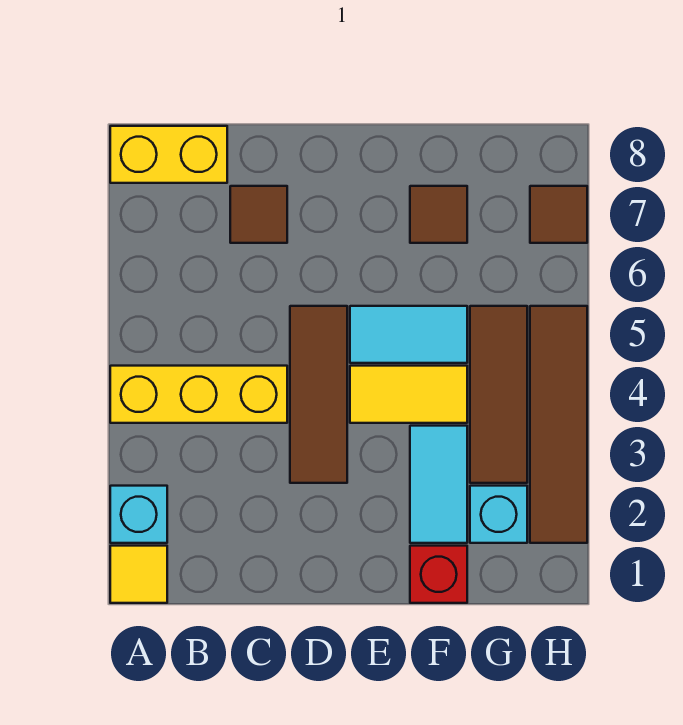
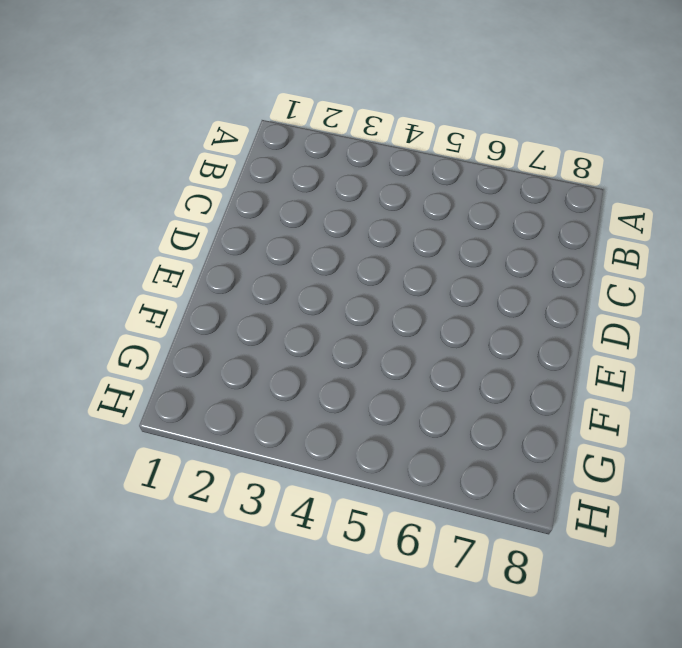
none -> yellow tile A1 level 1
none -> cyan brick A2 level 1
none -> yellow brick A4:C4 level 1

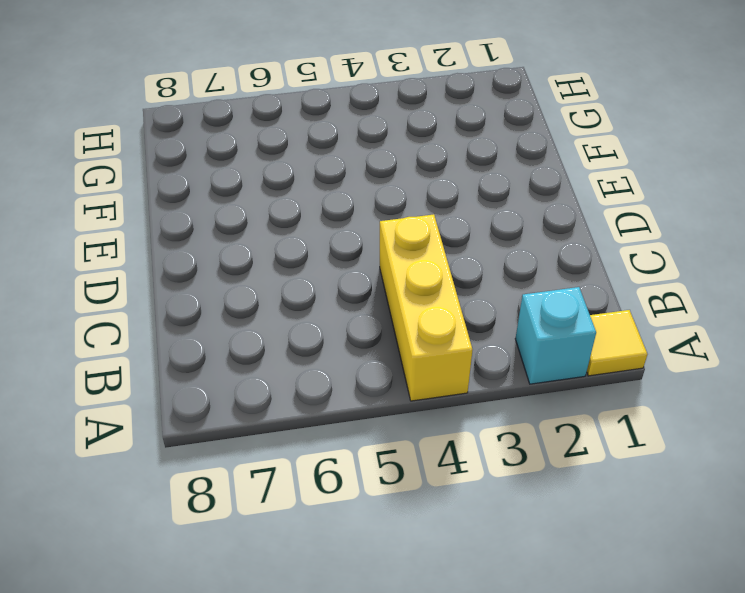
none -> yellow brick A8:B8 level 1
none -> brown tile C7 level 1
none -> brown tile D3:D5 level 1

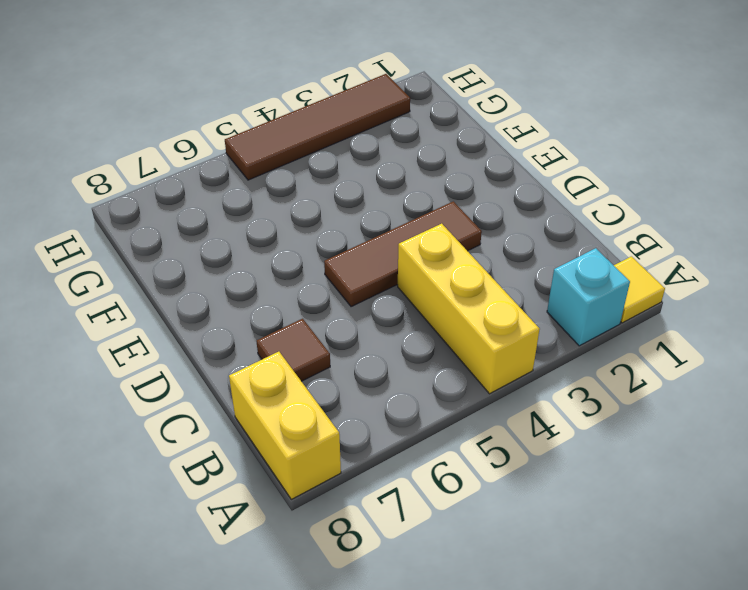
none -> yellow tile E4:F4 level 1
none -> cyan tile E5:F5 level 1
none -> red brick F1 level 1

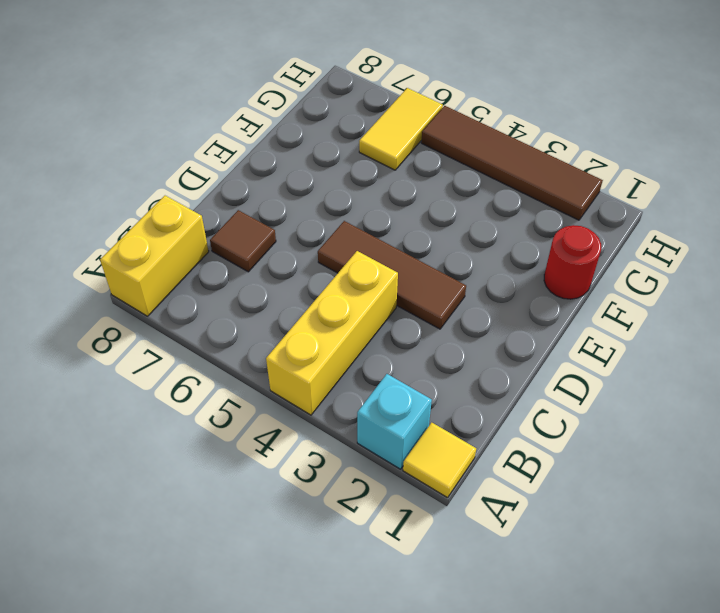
red round brick F1 level 1 -> red brick F1 level 1
yellow tile G6:H6 level 1 -> yellow tile E4:F4 level 1
none -> cyan tile E5:F5 level 1
none -> cyan tile F2:F3 level 1
none -> brown tile F7 level 1

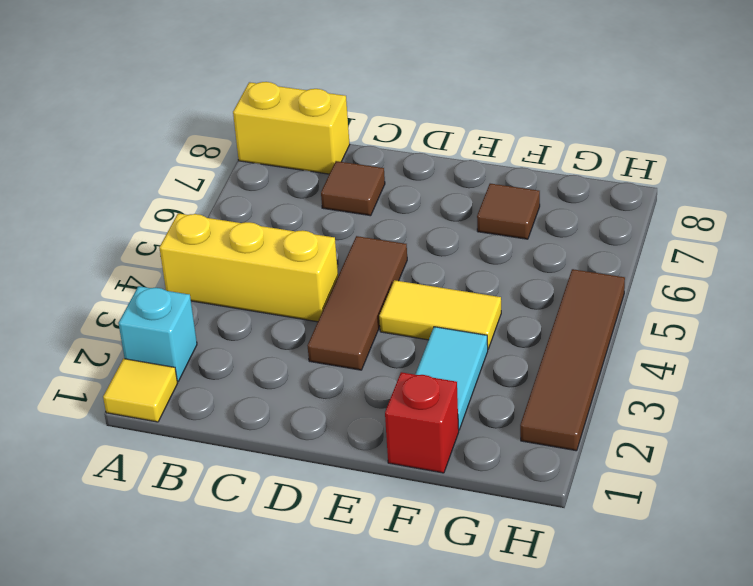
none -> cyan tile E5:F5 level 1
none -> cyan brick G2 level 1
none -> brown tile G3:G5 level 1

